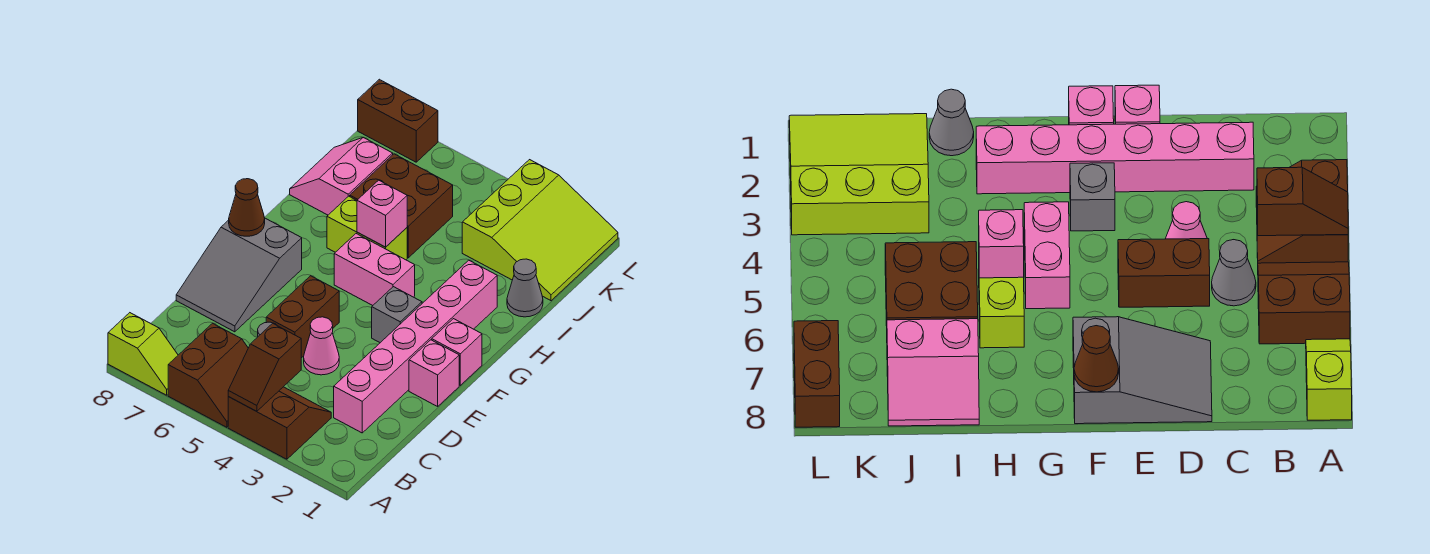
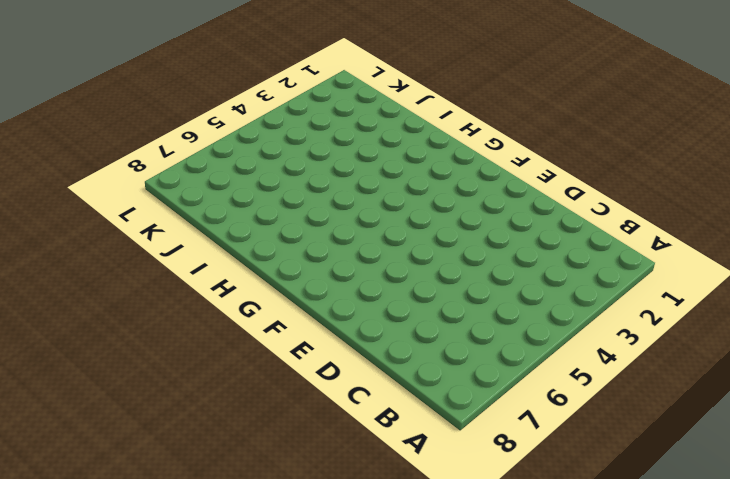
none -> brown slope A3:B4 level 1 top A
none -> brown slope A5:B6 level 1 top 6
none -> lime slope A7:A8 level 1 top 8

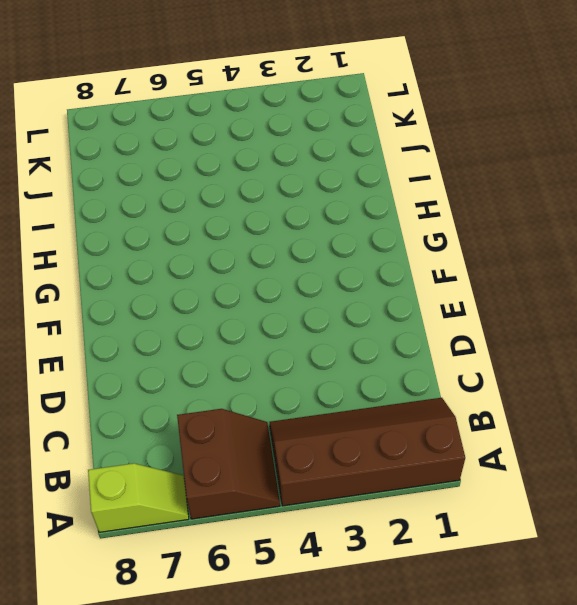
brown slope A1:B4 level 1 top A -> brown slope A3:B4 level 1 top A
none -> pink brick C2:H2 level 1
none -> grey cone C5 level 1
none -> pink cone D4 level 1

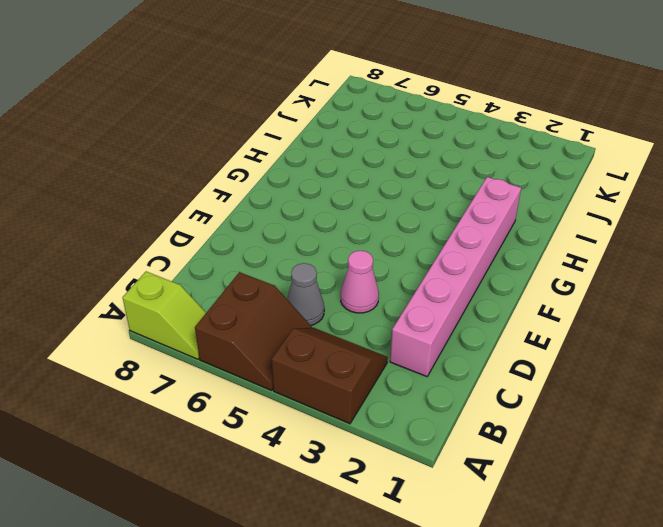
none -> brown brick D5:E5 level 1
none -> grey slope D7:F8 level 1 top F
none -> pink brick E1 level 1

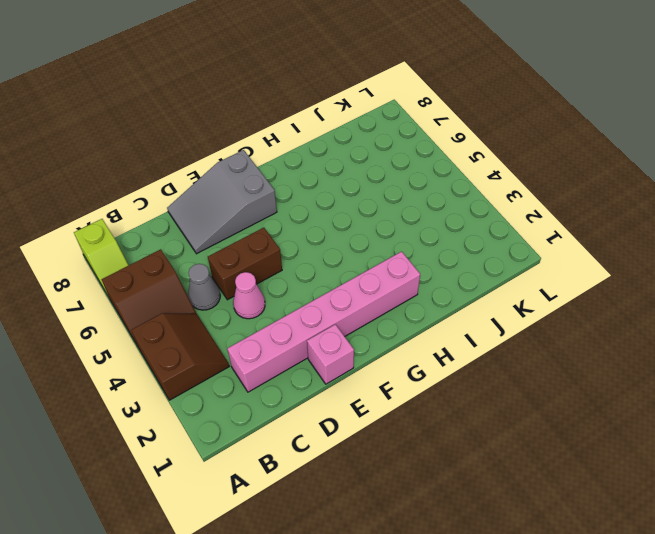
none -> pink brick F1 level 1
none -> grey brick F3 level 1
none -> pink brick G4:G5 level 1

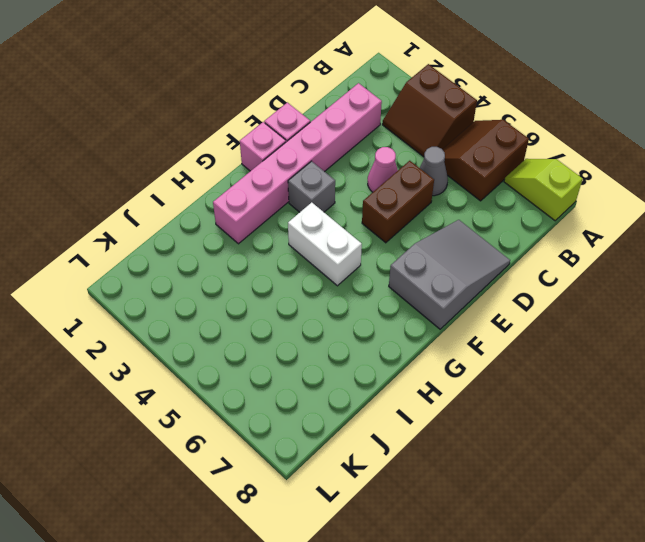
white brick G4:G5 level 1 -> pink brick G4:G5 level 1
none -> lime brick H5:H6 level 1
none -> grey cone I1 level 1
none -> brown brick I5:J6 level 1

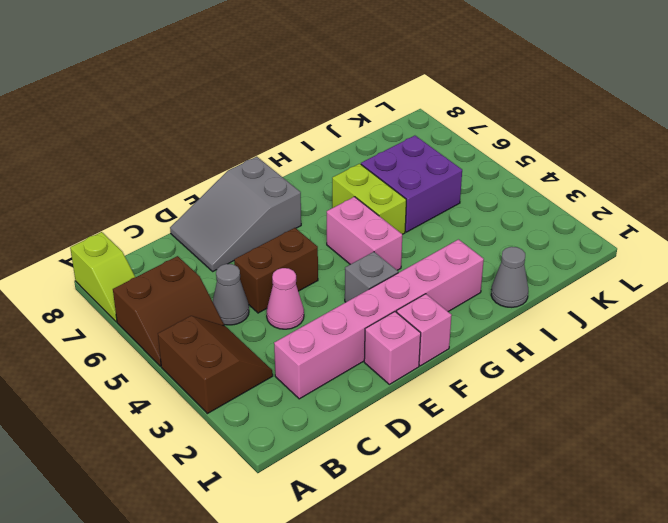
purple brick I5:J6 level 1 -> brown brick I5:J6 level 1
none -> pink slope I7:J8 level 1 top 7
none -> lime slope J1:L3 level 1 top 3
none -> brown brick L7:L8 level 1

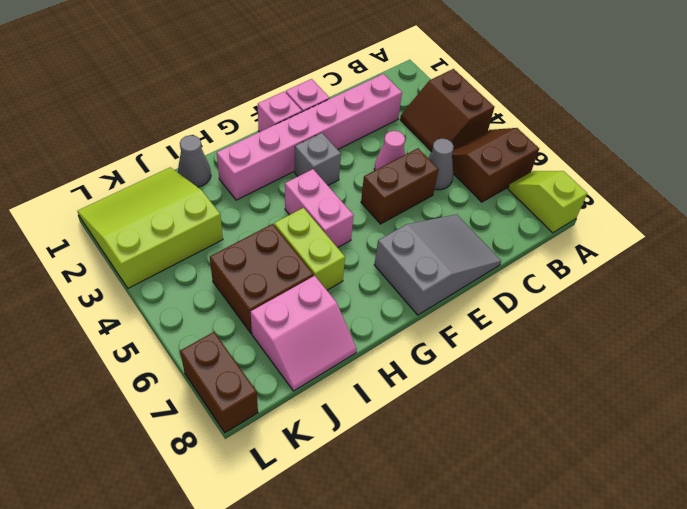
none -> brown slope A4:B4 level 2 top B
none -> brown cone F8 level 2
none -> pink brick H5 level 2

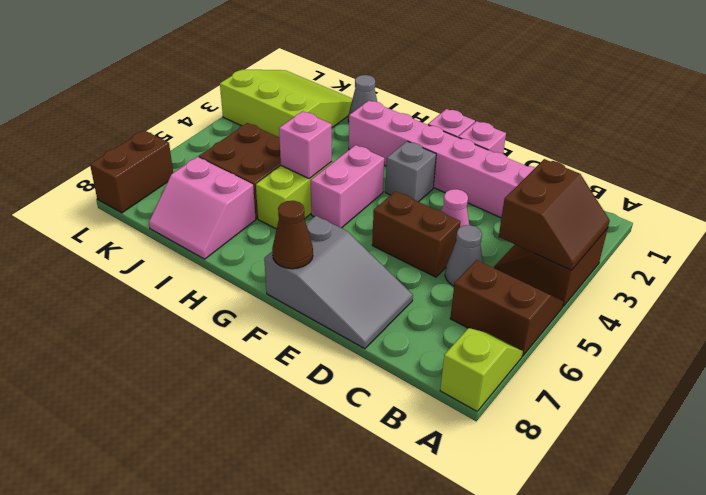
brown slope A3:B4 level 2 top B -> brown slope A4:B4 level 2 top B

